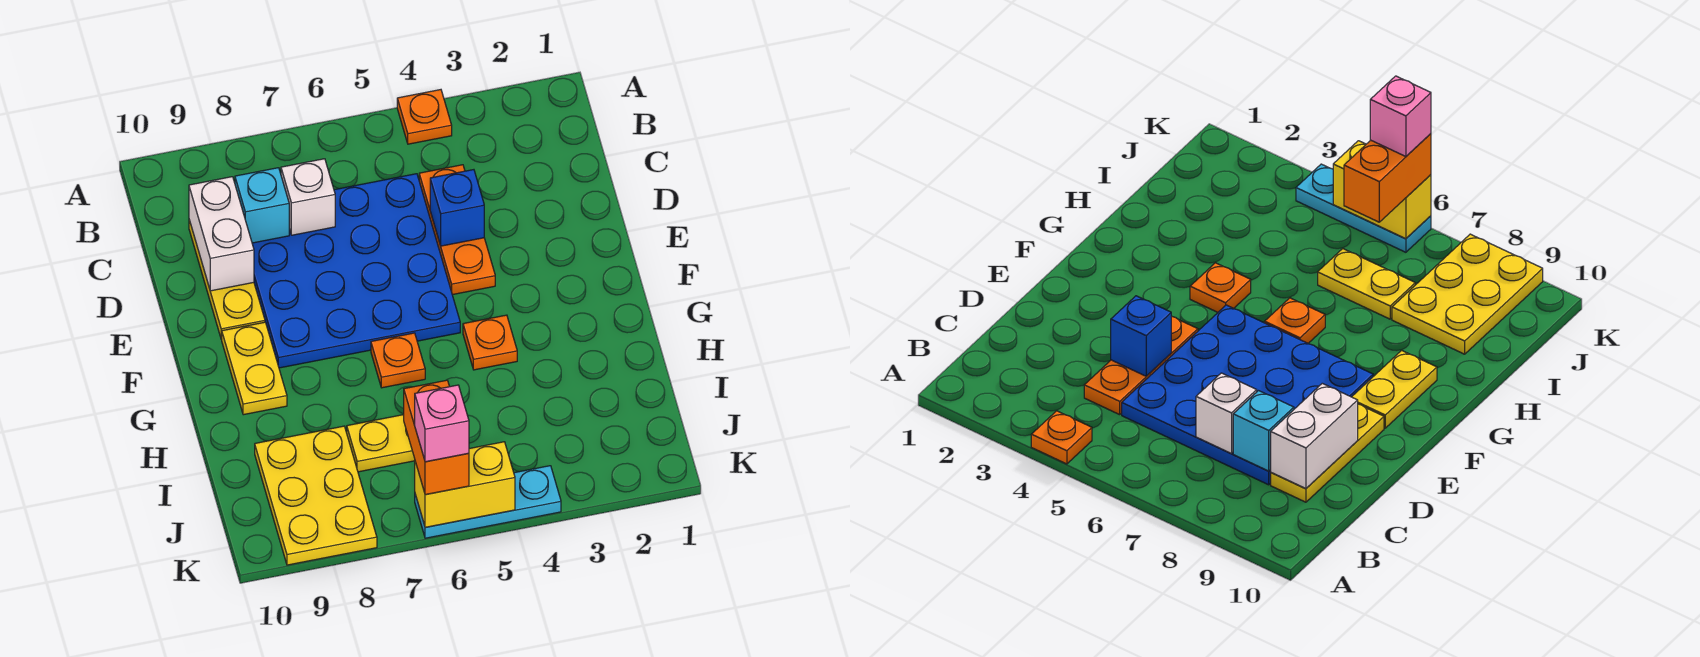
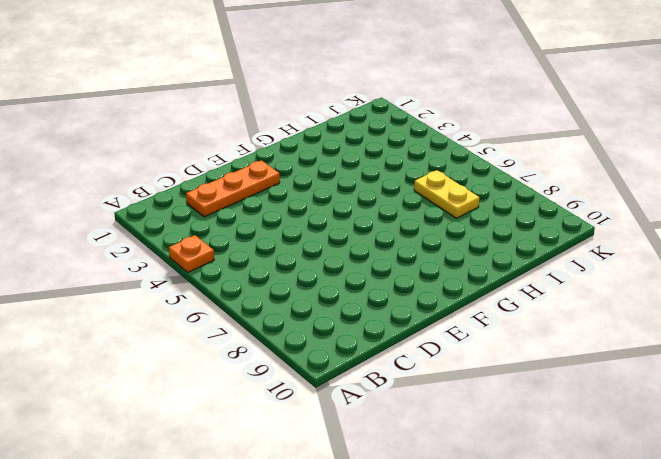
orange plate C2:E2 level 1 -> orange plate C4:E4 level 1
none -> blue plate C5:F8 level 1
none -> yellow plate C9:E9 level 1
none -> yellow plate F9:G9 level 1

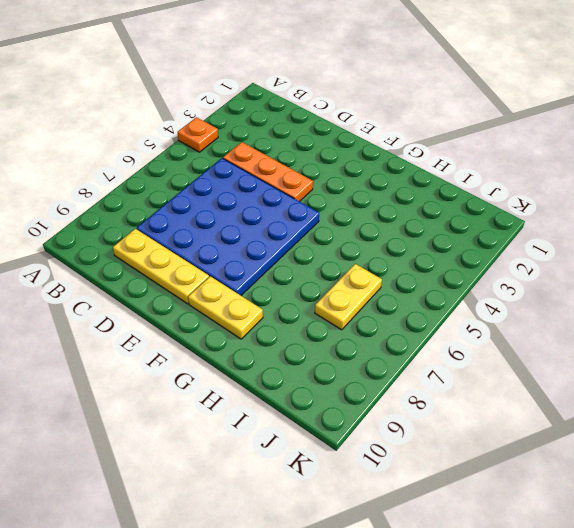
none -> orange plate G4 level 1
none -> orange plate G6 level 1
none -> yellow plate I8:K9 level 1

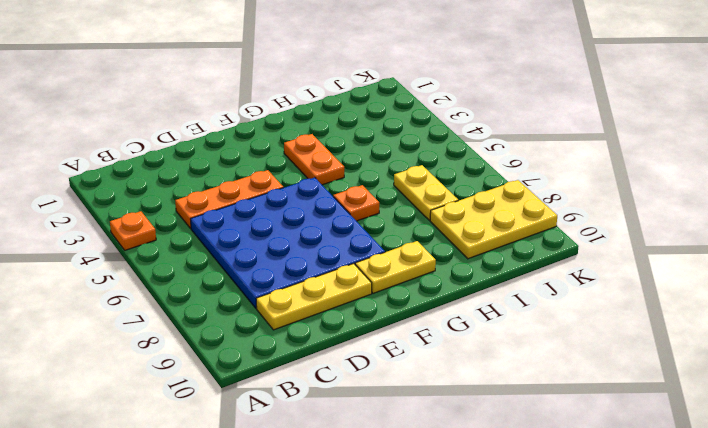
orange plate G3:G4 level 1 -> orange plate G4 level 1
none -> cyan plate K4:K6 level 1
none -> white brick C7 level 2
none -> cyan brick C8 level 2

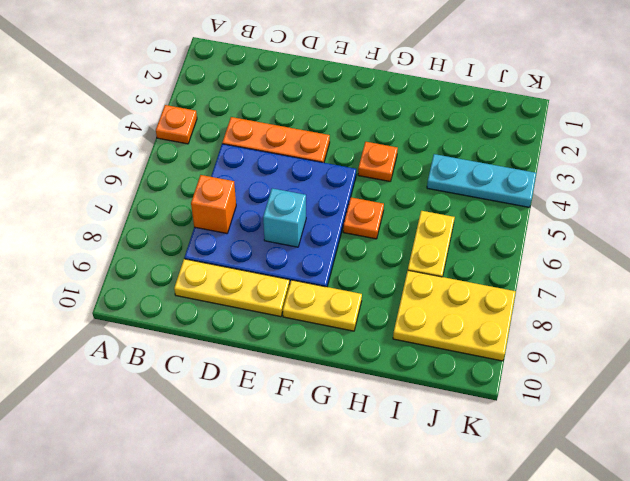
orange brick C7 level 2 -> white brick C7 level 2
cyan brick E7 level 2 -> cyan brick C8 level 2
cyan plate I4:K4 level 1 -> cyan plate K4:K6 level 1
none -> white brick C9:D9 level 2
none -> blue brick D4 level 2
none -> yellow brick K5:K6 level 2

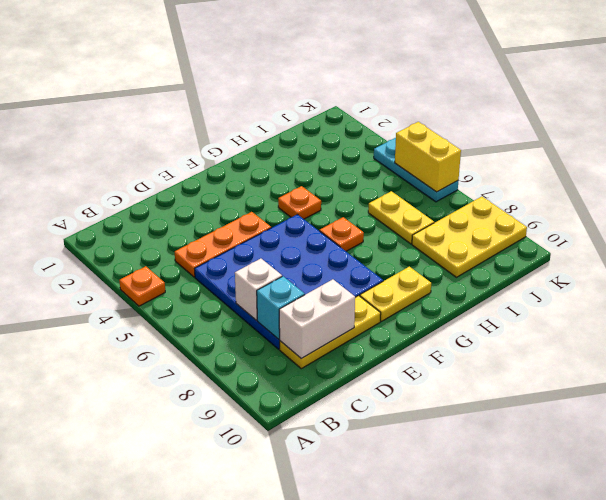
none -> blue brick D4 level 2
none -> orange brick J6:K6 level 3
none -> pink brick K6 level 4

